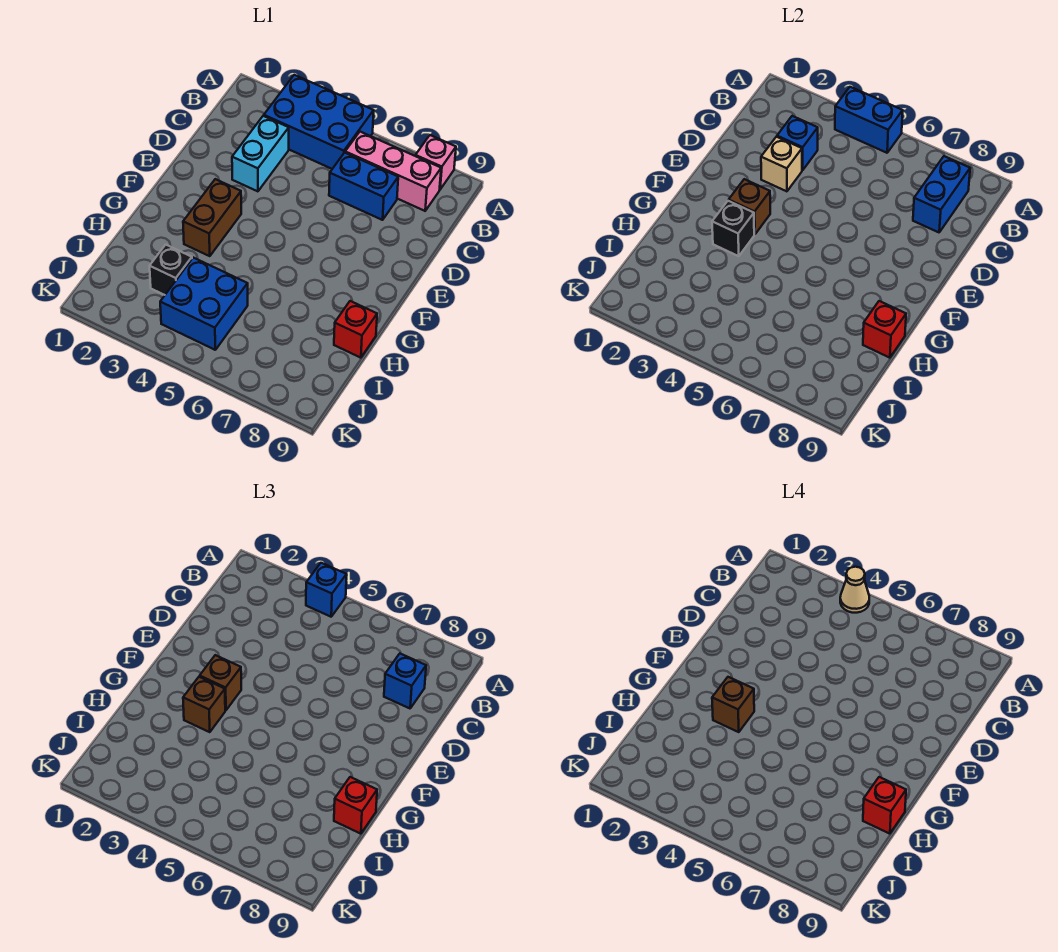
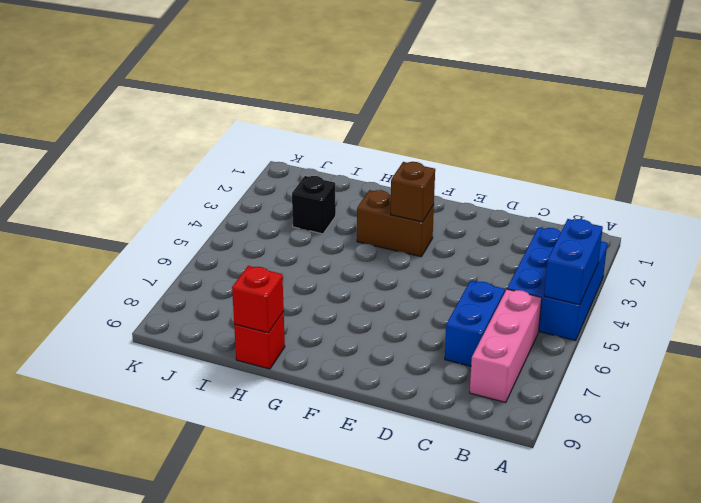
none -> pink brick A8 level 1
none -> cyan brick C3:D3 level 1
none -> blue brick I4:J5 level 1

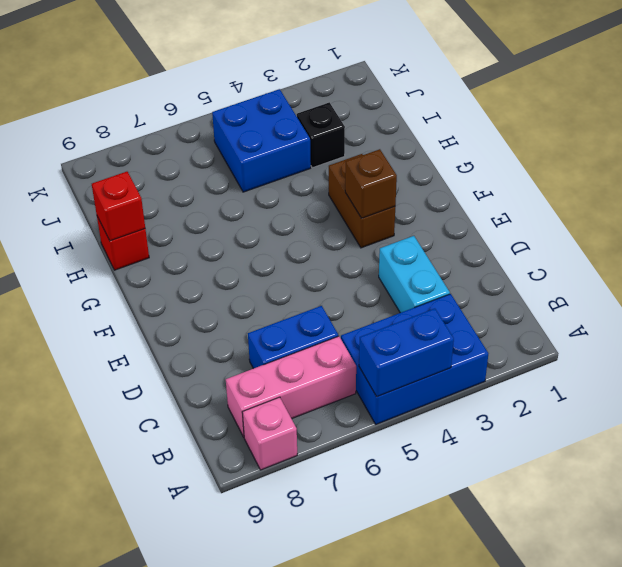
none -> blue brick B8:C8 level 2
none -> blue brick C3 level 2
none -> tan brick D3 level 2

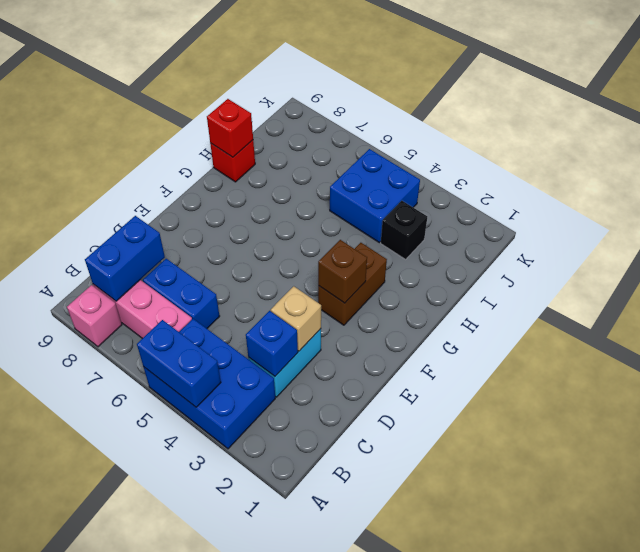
none -> black brick G3 level 2
none -> blue brick A4 level 3
none -> blue brick C8 level 3

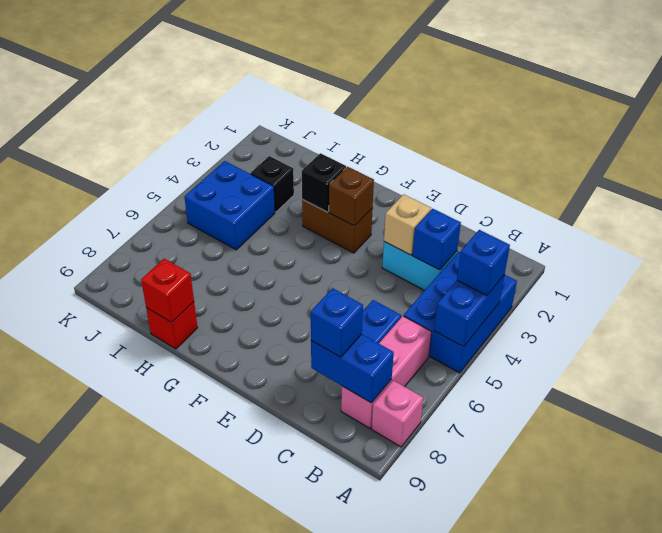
none -> brown brick F3 level 3
none -> brown brick G3 level 3
none -> red brick H9 level 3

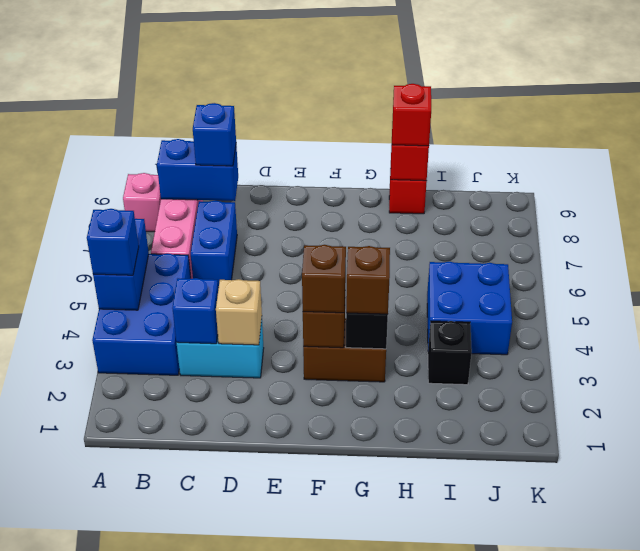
none -> tan cone A4 level 4
none -> brown brick G3 level 4
none -> red brick H9 level 4

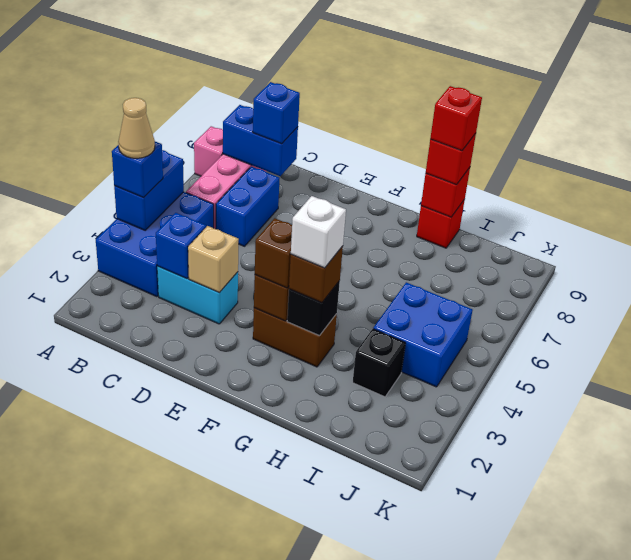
white brick G3 level 4 -> brown brick G3 level 4

